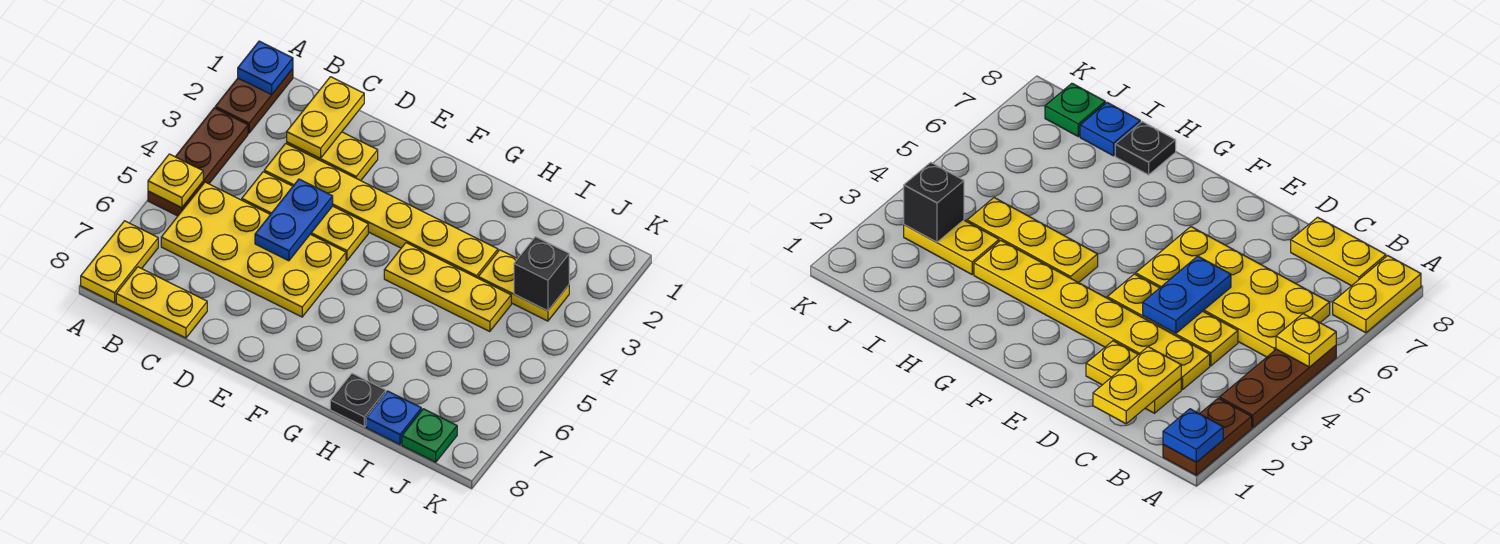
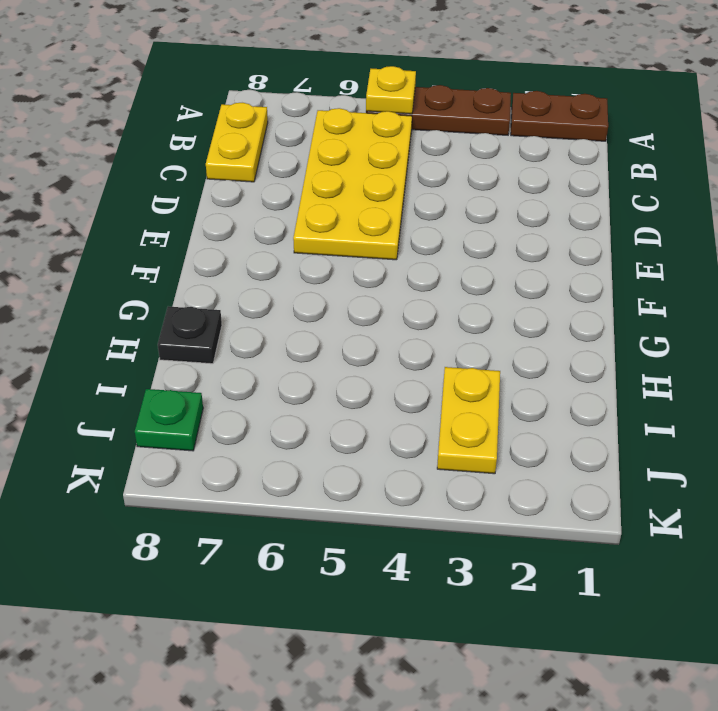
none -> yellow plate A7:A8 level 1
none -> yellow plate C2:D2 level 1
none -> yellow plate C3:H3 level 1

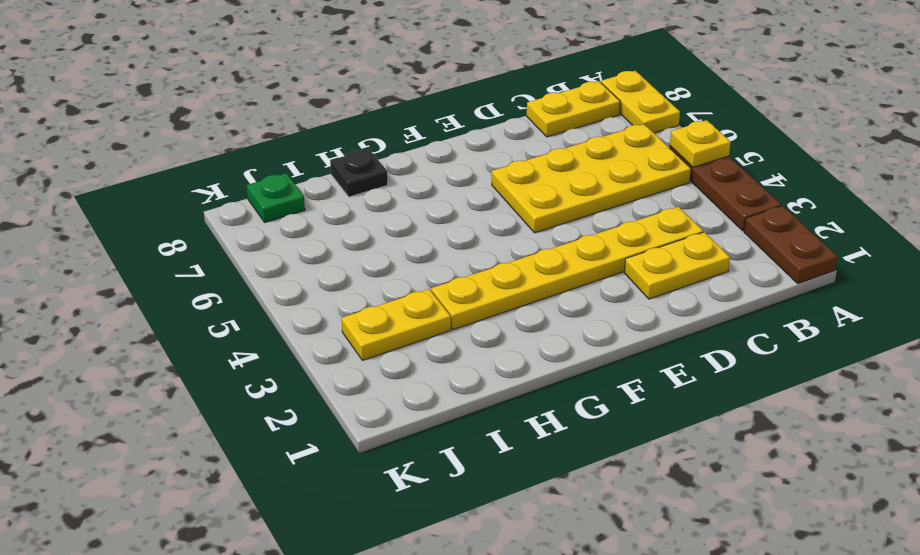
none -> yellow plate C4:E4 level 1
none -> yellow plate G4:I4 level 1
none -> blue plate I8 level 1

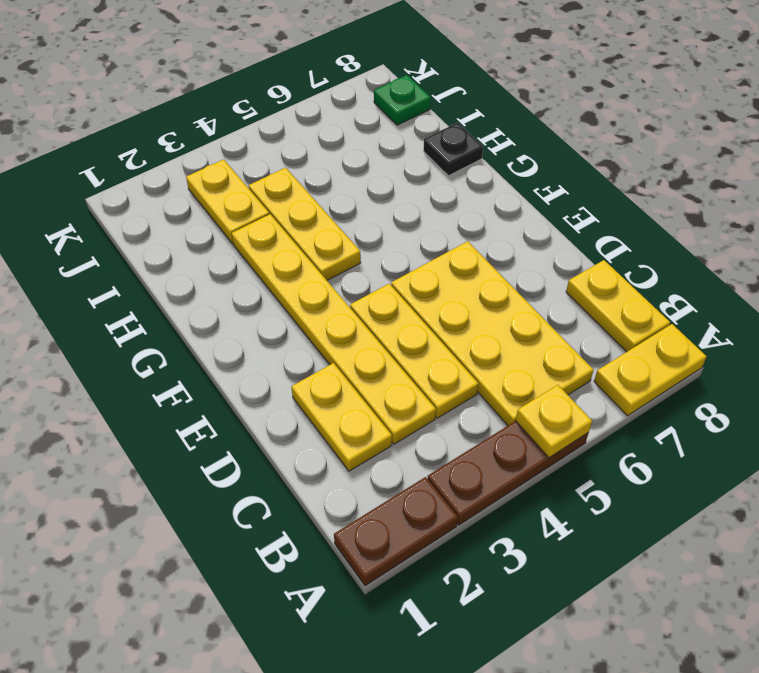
none -> blue plate I8 level 1
none -> blue plate A1 level 2
none -> yellow plate C1:C2 level 2

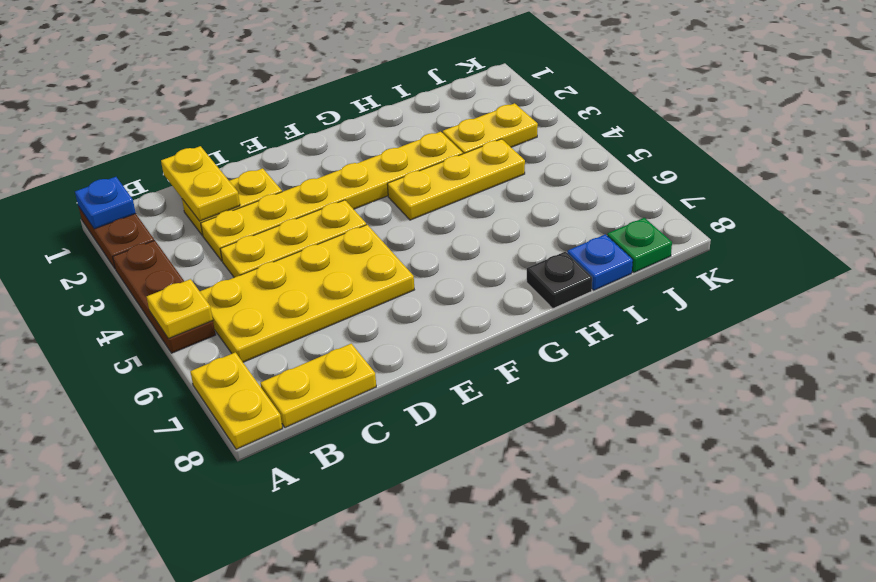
none -> blue plate D4:D5 level 2
none -> black brick J3 level 2

